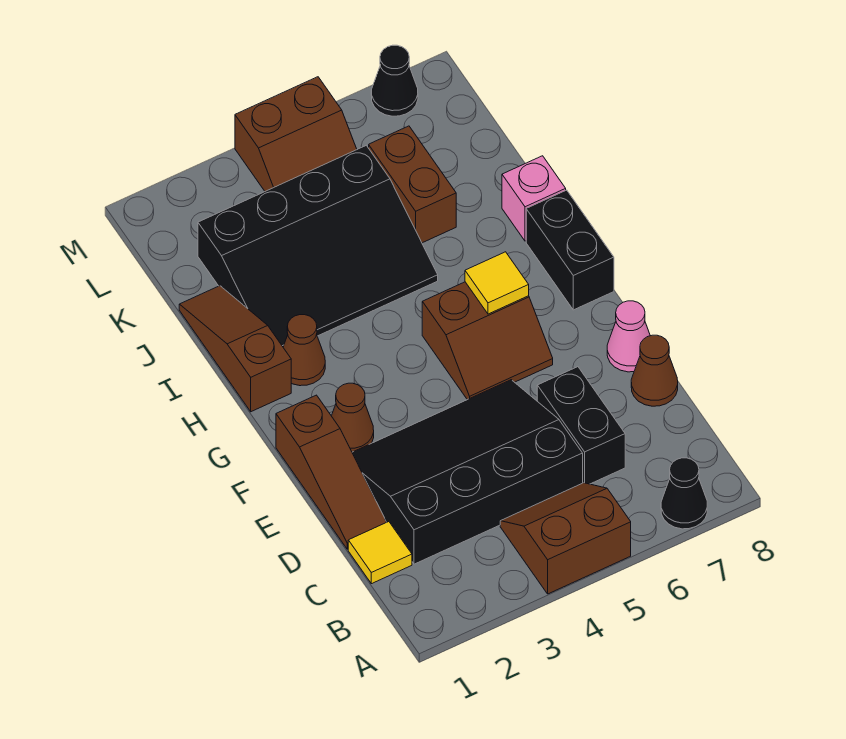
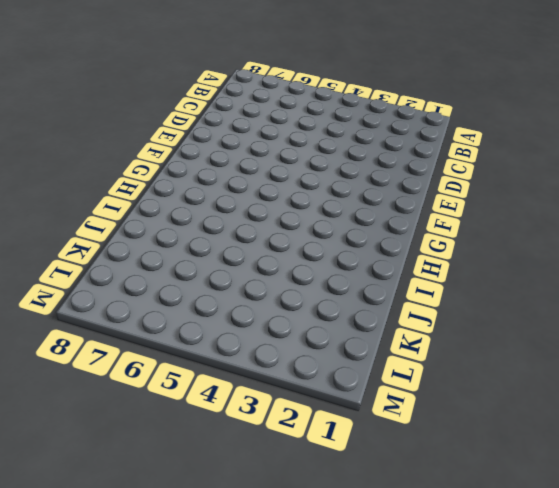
none -> brown slope A4:B5 level 1 top A
none -> black cone A7 level 1
none -> yellow tile C1 level 1

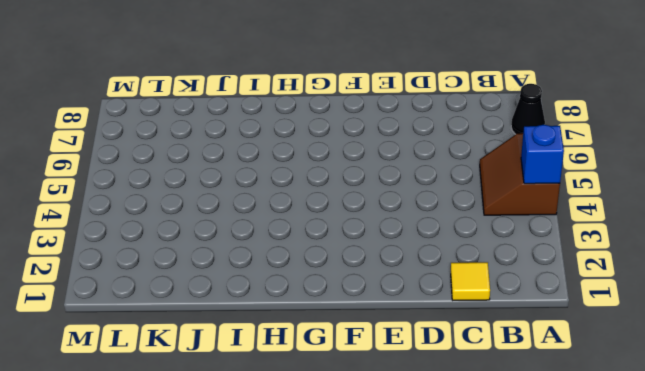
blue brick A4 level 2 -> none
none -> black slope C2:E5 level 1 top C
none -> black brick C6:D6 level 1
none -> brown slope D1:F1 level 1 top F

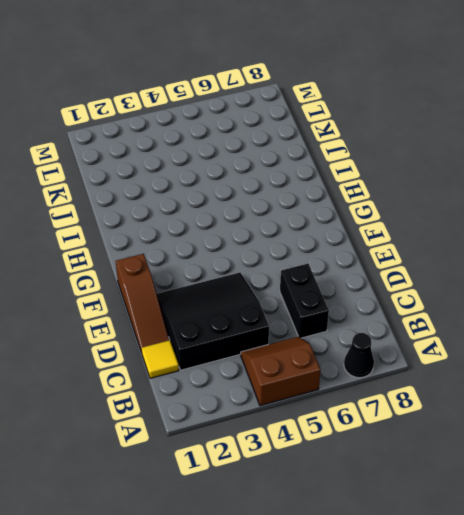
black slope C2:E4 level 1 top C -> black slope C2:E5 level 1 top C
none -> brown cone D8 level 1
none -> pink cone E8 level 1
none -> brown cone F2 level 1

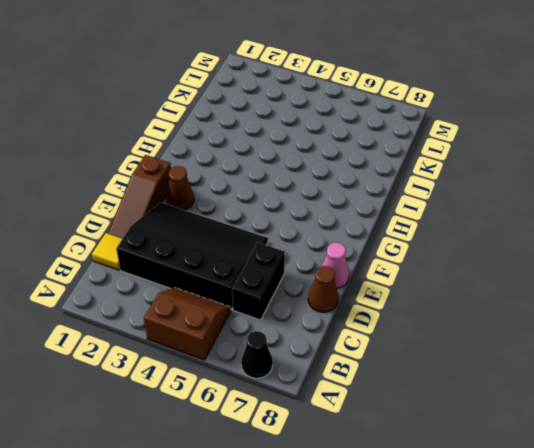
none -> brown slope F5:G6 level 1 top G
none -> black brick G8:H8 level 1
none -> brown slope H1:J1 level 1 top H

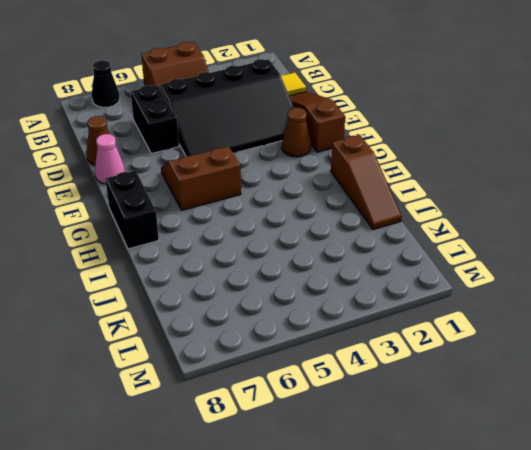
none -> brown cone H2 level 1
none -> black slope I2:K5 level 1 top K
none -> pink brick I8 level 1

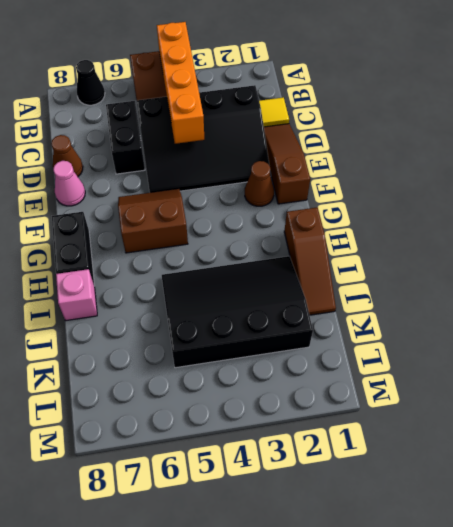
orange brick A4:D4 level 2 -> none
none -> brown cone H2 level 1
none -> brown brick J6:K6 level 1
none -> brown slope L4:M5 level 1 top M

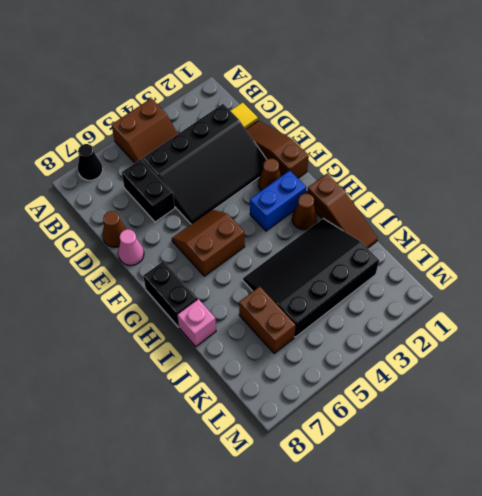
blue brick G2:G3 level 1 -> none
none -> brown slope L4:M5 level 1 top M
none -> black cone M7 level 1
none -> yellow tile G6 level 2

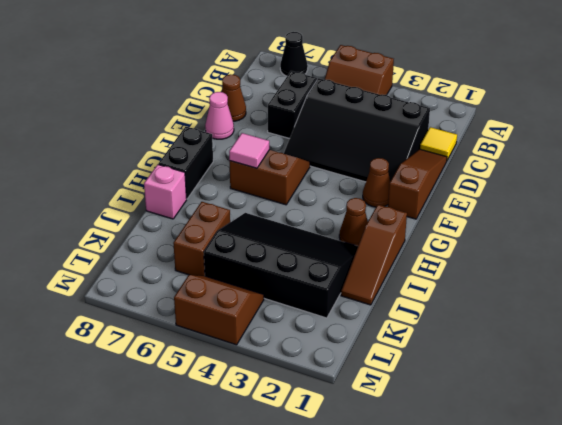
pink tile G6 level 2 -> yellow tile G6 level 2
none -> black cone M7 level 1

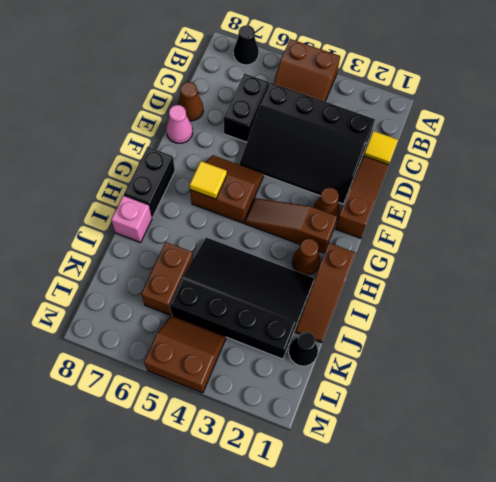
brown slope G2:G4 level 1 top 2 -> none
black cone K1 level 1 -> black cone M7 level 1

